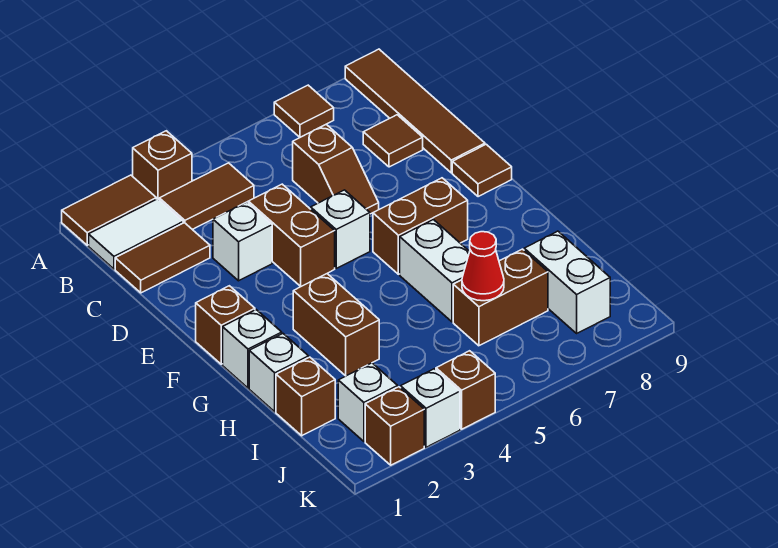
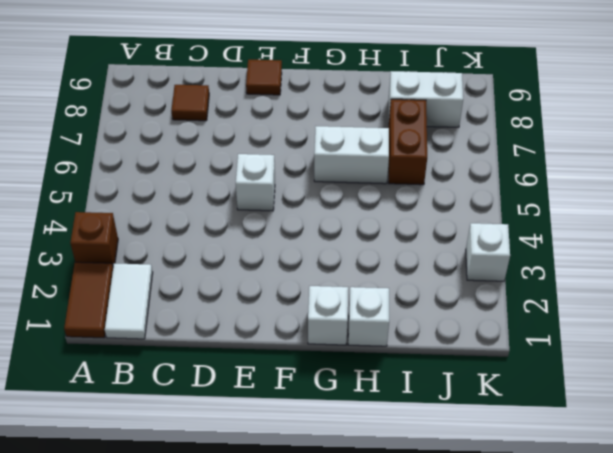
none -> brown tile A7 level 1
none -> brown tile A9:D9 level 1
none -> brown tile B3:B4 level 1

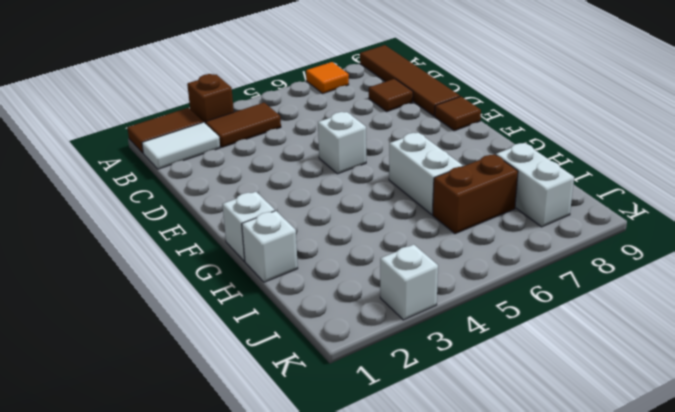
orange tile A7 level 1 -> brown tile A7 level 1
none -> brown tile C1:C2 level 1
none -> brown slope C6:D6 level 1 top C
none -> white brick D3 level 1

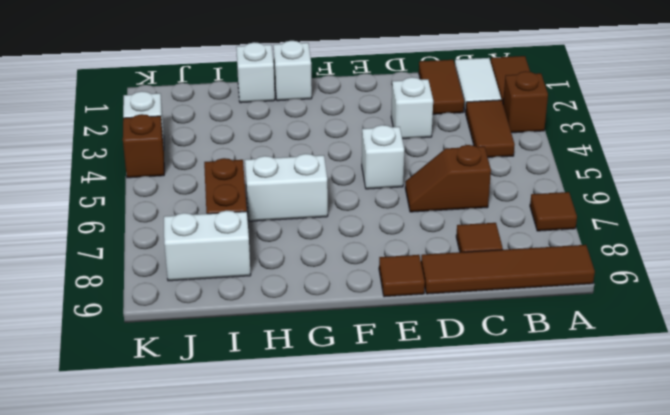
none -> brown brick D4:E4 level 1
none -> brown brick F1 level 1
none -> brown brick F6:F7 level 1

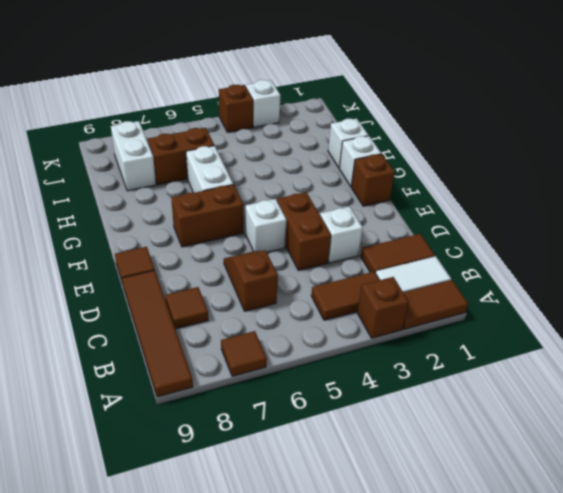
none -> brown brick G3:H3 level 1
none -> brown brick I1 level 1
none -> white brick J2 level 1

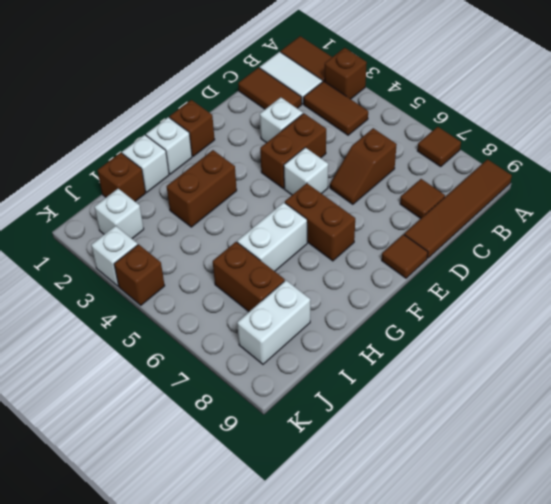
none -> brown brick K2 level 1
none -> red cone I6 level 2

